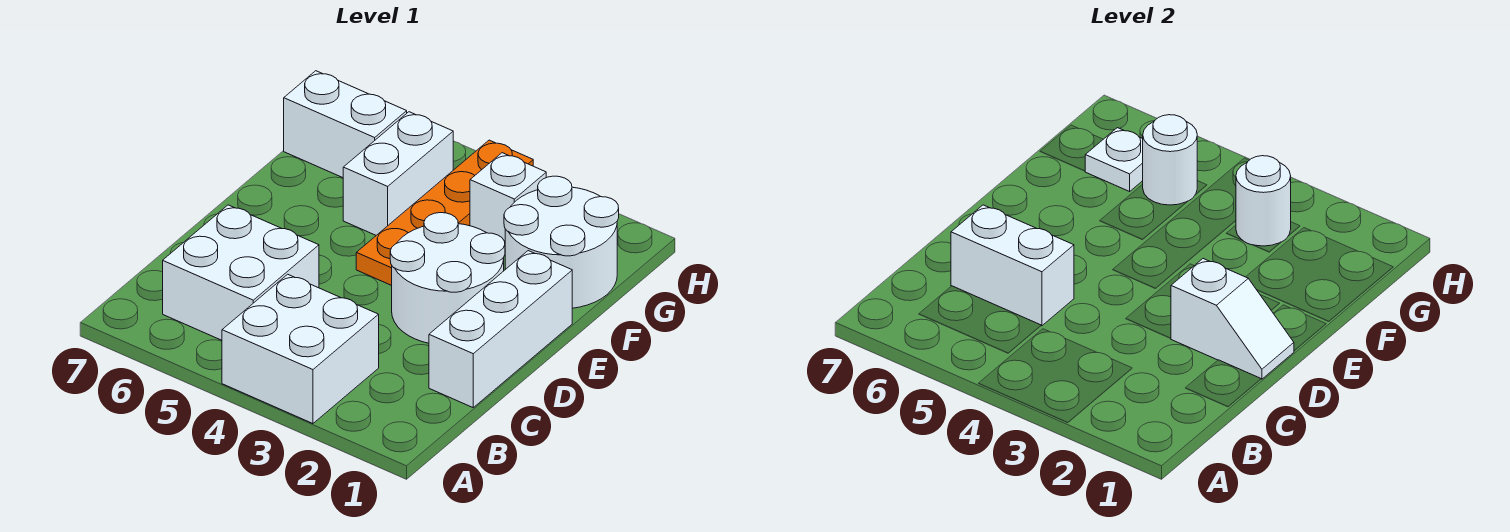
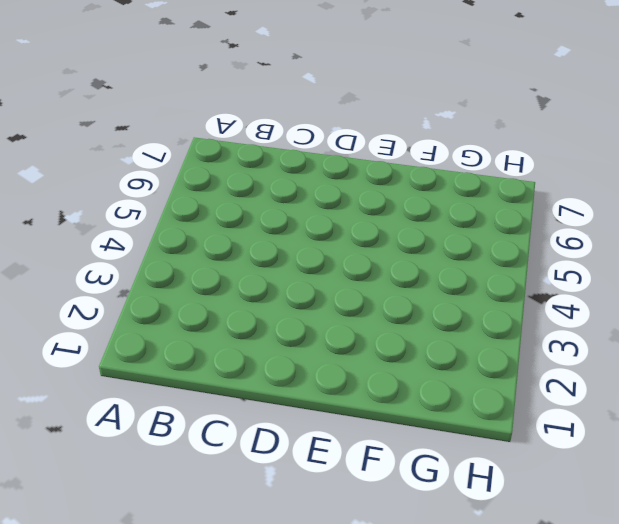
none -> white brick A3:B4 level 1
none -> white brick B5:C6 level 1
none -> white brick C1:E1 level 1

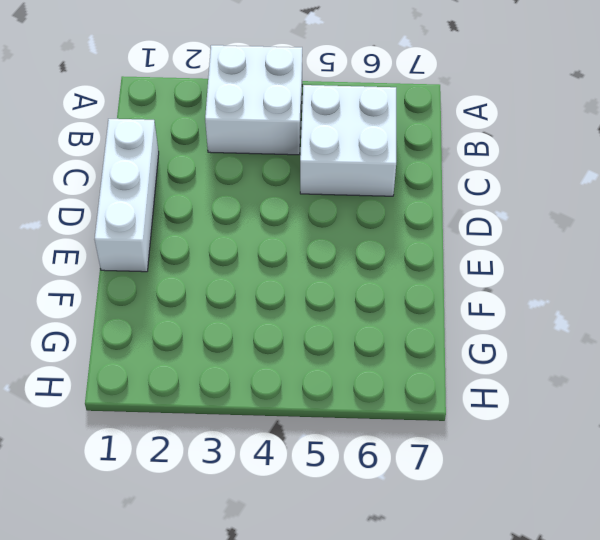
none -> white round brick D2:E3 level 1
none -> orange plate E4:H4 level 1
none -> white round brick F1:G2 level 1

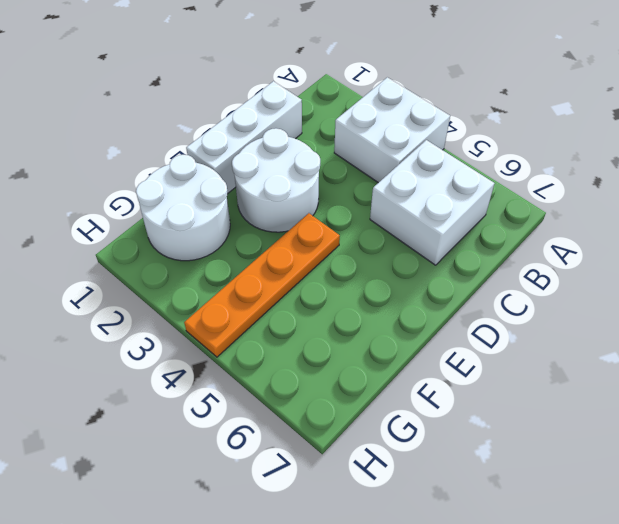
none -> white brick F5:G5 level 1
none -> white brick G3 level 1
none -> white brick G6:G7 level 1

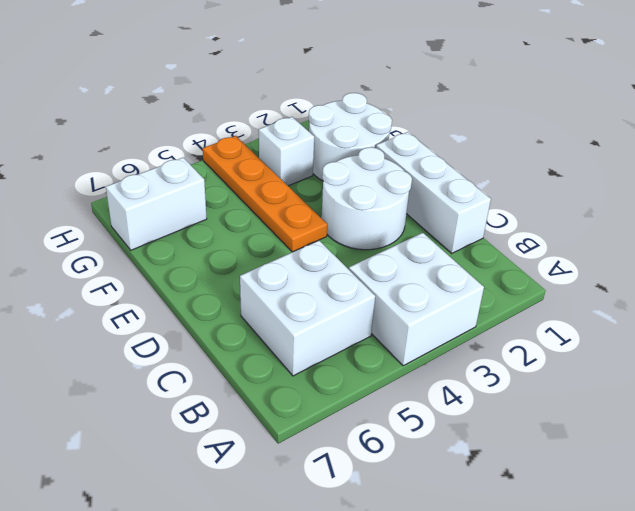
none -> white brick F5:G5 level 1
none -> white brick C5:C6 level 2
none -> white slope D1:D2 level 2 top 2

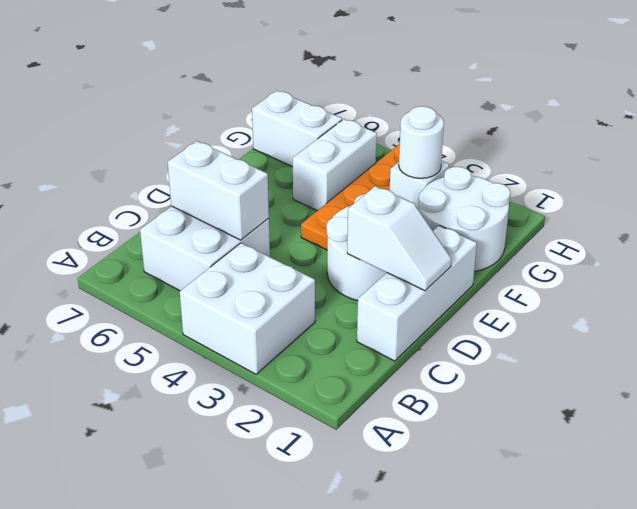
none -> white round brick G5 level 2
none -> white plate G6 level 2

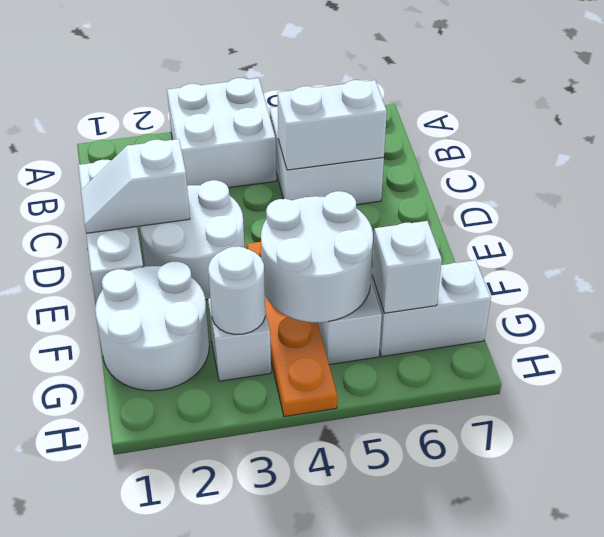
white round brick F4:G5 level 2 -> white round brick G5 level 2
white brick G6 level 2 -> white plate G6 level 2

